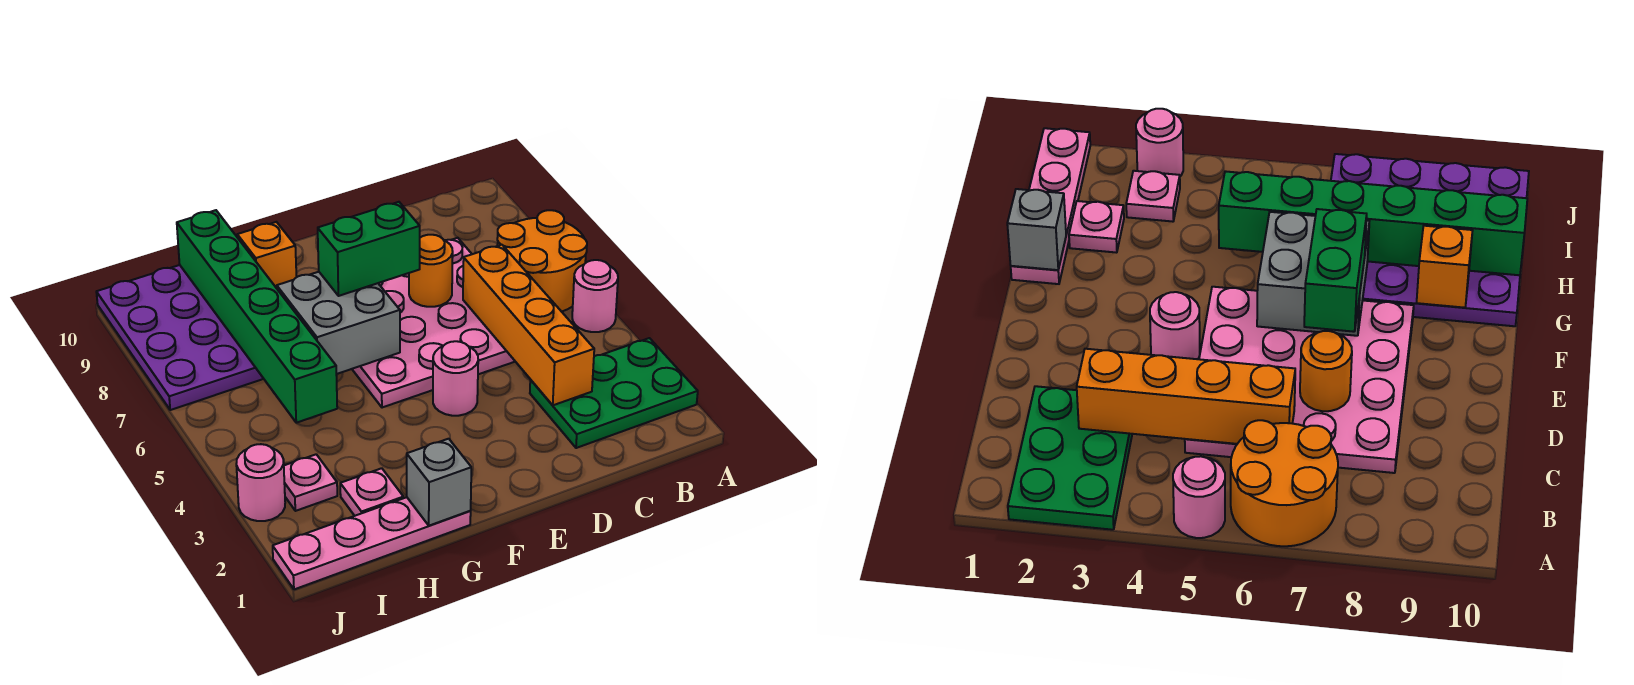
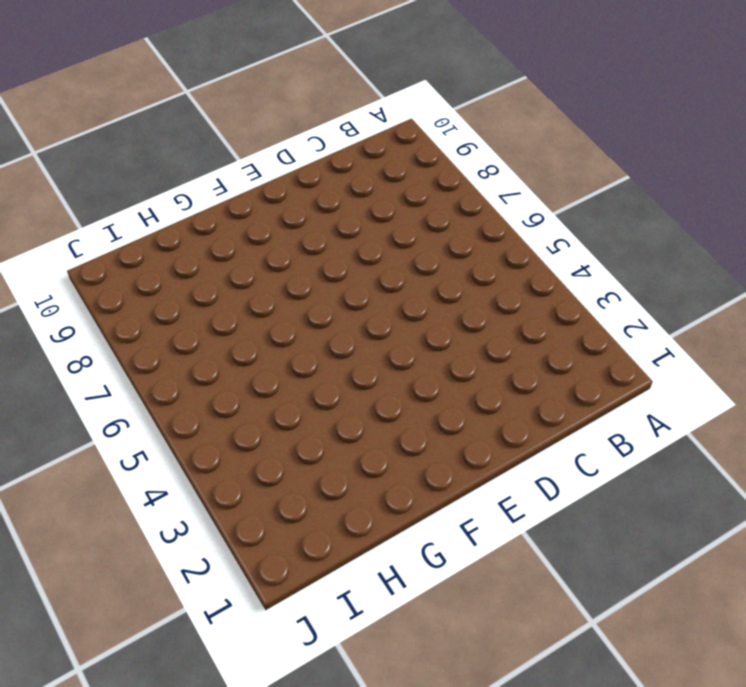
none -> green plate A2:C3 level 1
none -> pink round brick A5 level 1
none -> orange round brick A6:B7 level 1

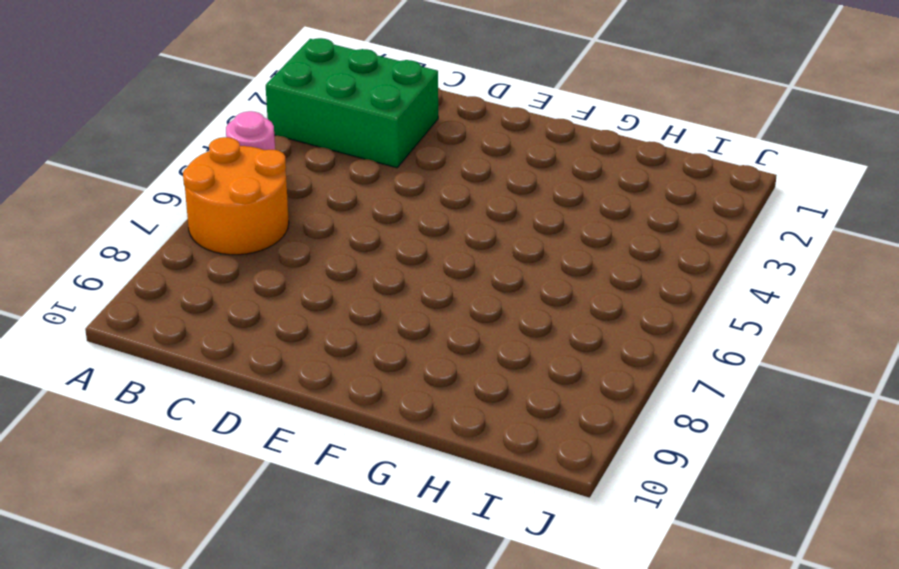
green brick A2:C3 level 1 -> green plate A2:C3 level 1
none -> pink plate C5:F8 level 1
none -> pink round brick E4 level 1
none -> pink plate G1:J1 level 1

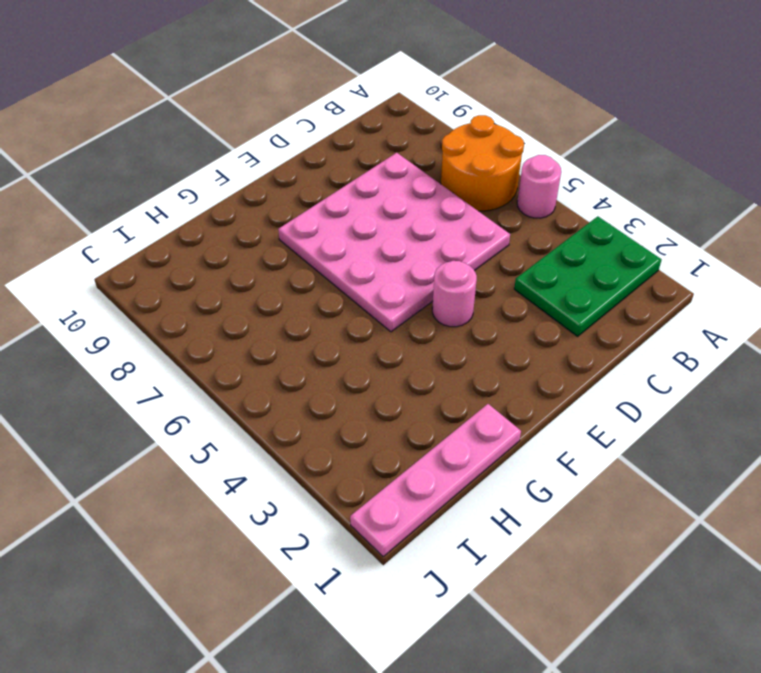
none -> purple plate G7:J10 level 1
none -> pink plate H2 level 1
none -> pink plate I3 level 1

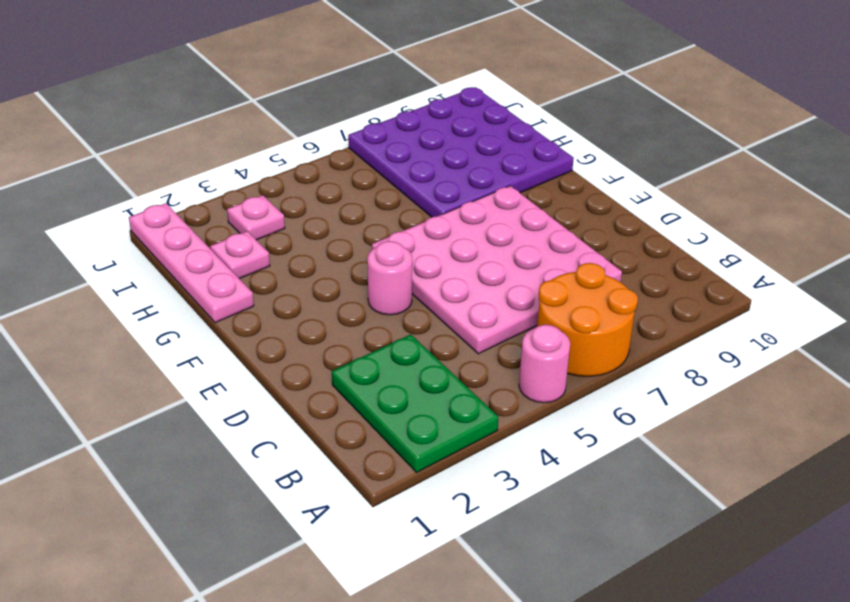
none -> pink round brick J3 level 1
none -> orange brick C3:C6 level 2
none -> orange round brick D7 level 2

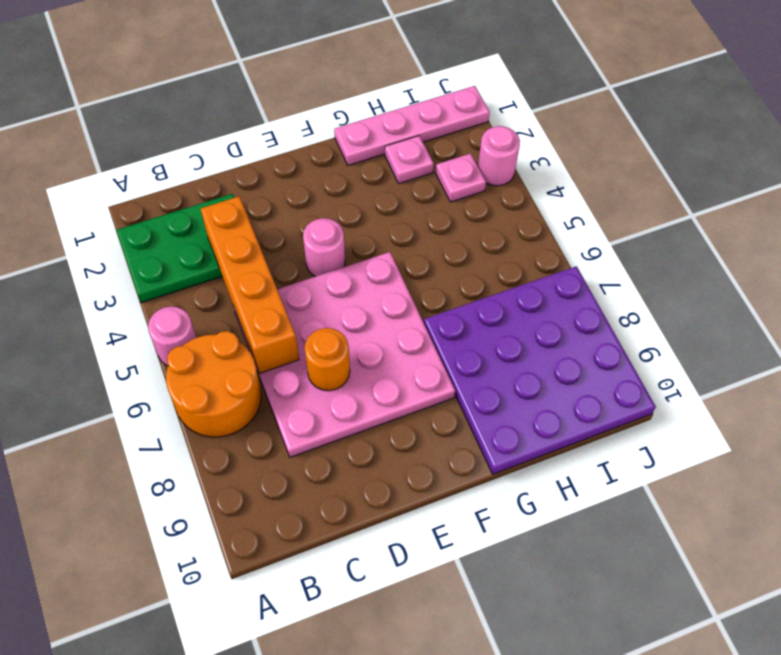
none -> grey brick F6:G7 level 2
none -> grey brick G1 level 2
none -> orange brick G9 level 2

